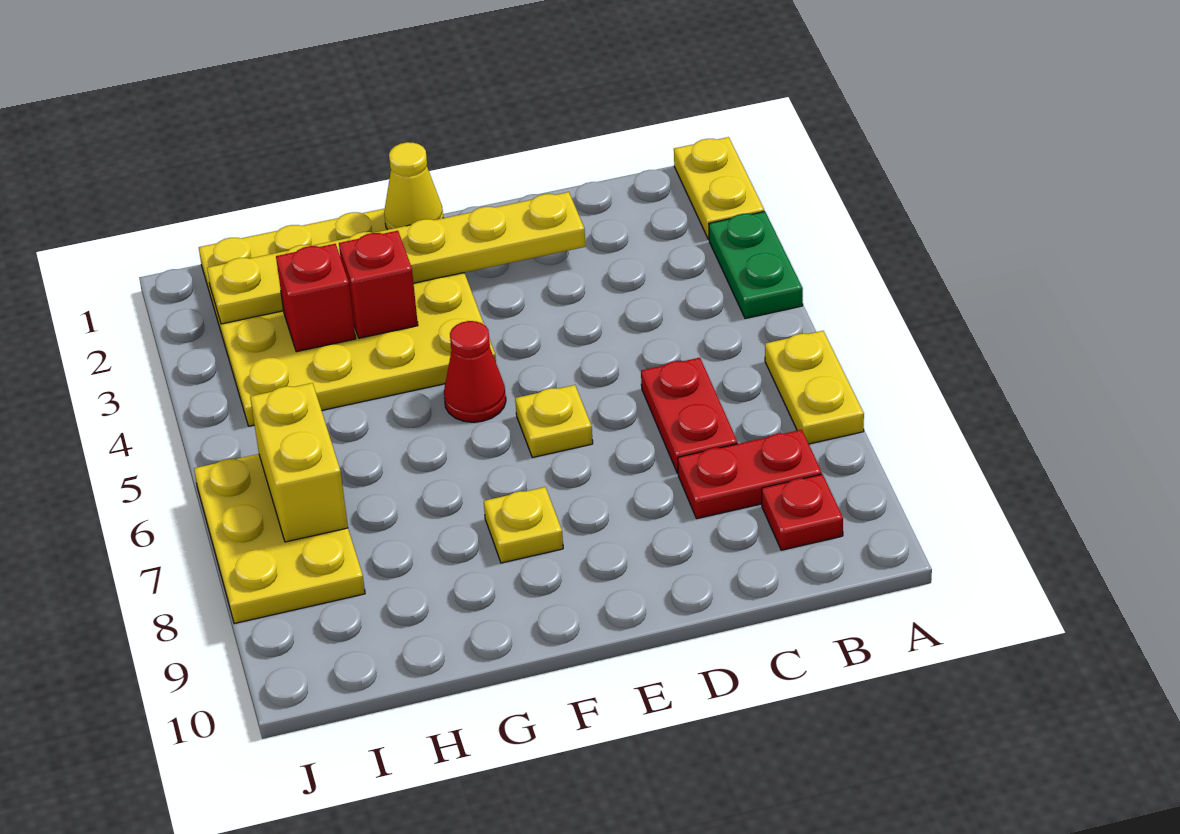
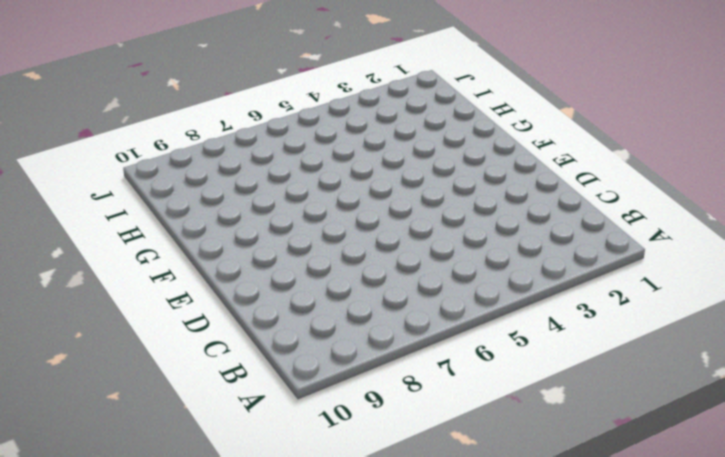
none -> yellow plate A1:A2 level 1
none -> green plate A3:A4 level 1
none -> yellow plate A6:A7 level 1

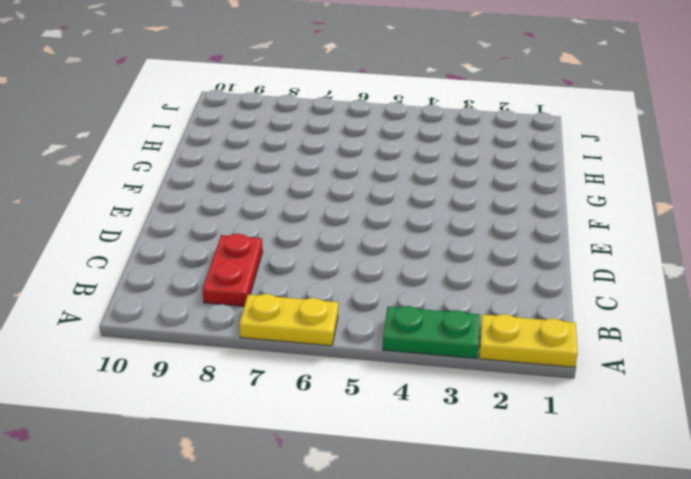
none -> red plate B9 level 1
none -> red plate C6:C7 level 1
none -> yellow plate E6 level 1

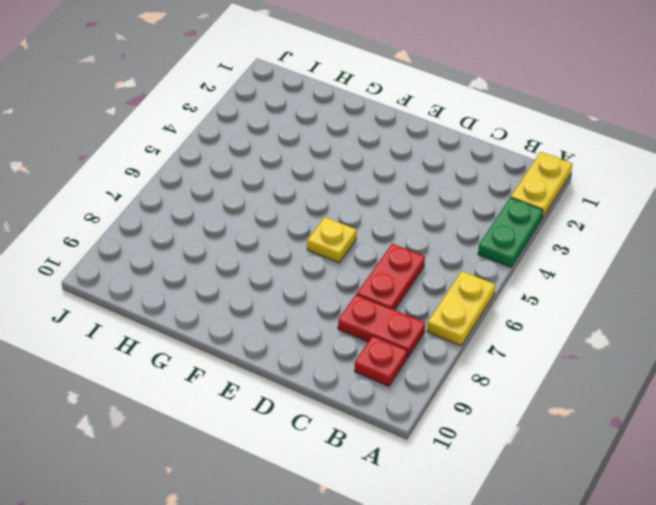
none -> yellow plate F1:I4 level 1
none -> red cone F5 level 1
none -> yellow plate F8 level 1

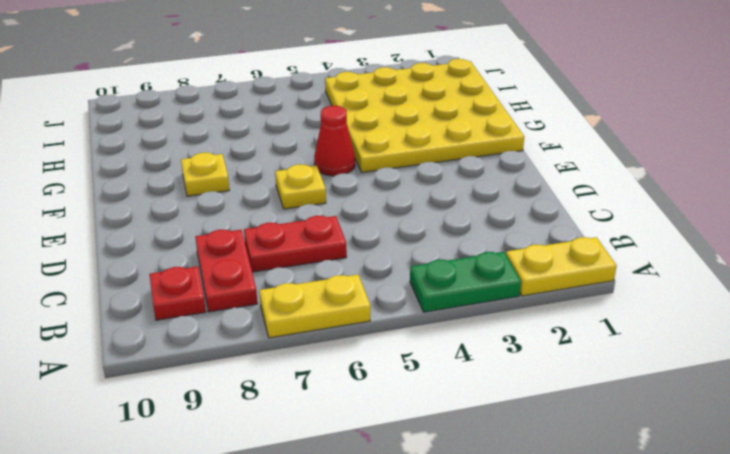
none -> yellow plate I6:J8 level 1
none -> yellow plate D2:I2 level 2
none -> yellow cone F1 level 2

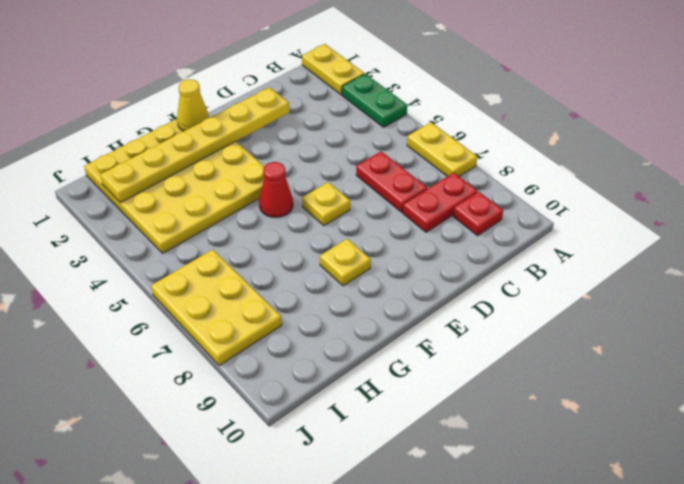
none -> red brick G3 level 2
none -> red brick H3 level 2
none -> yellow brick I6:I7 level 2

